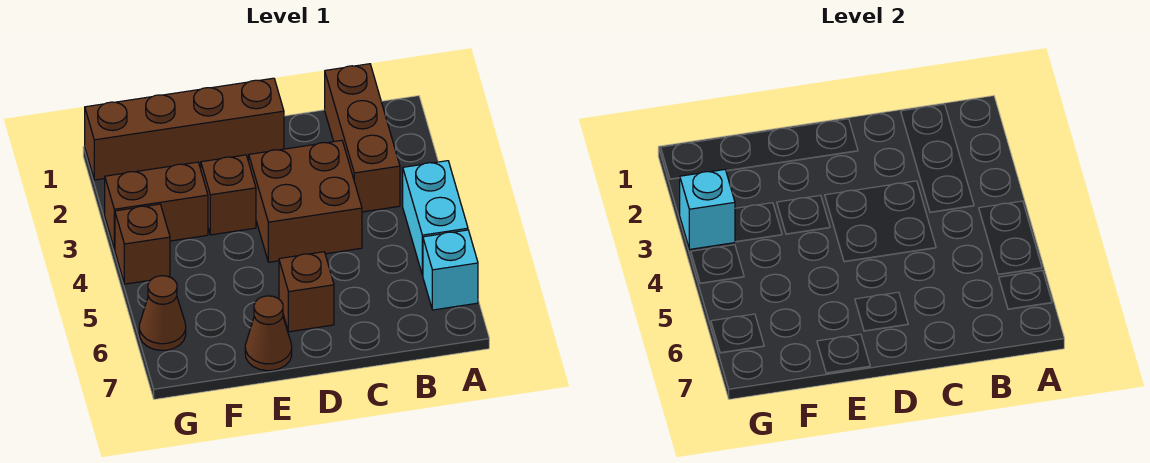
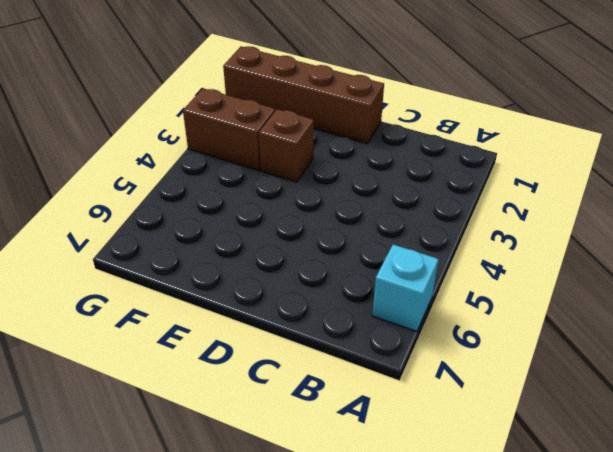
none -> cyan brick A4:A5 level 1
none -> brown brick B1:B3 level 1
none -> brown brick C3:D4 level 1

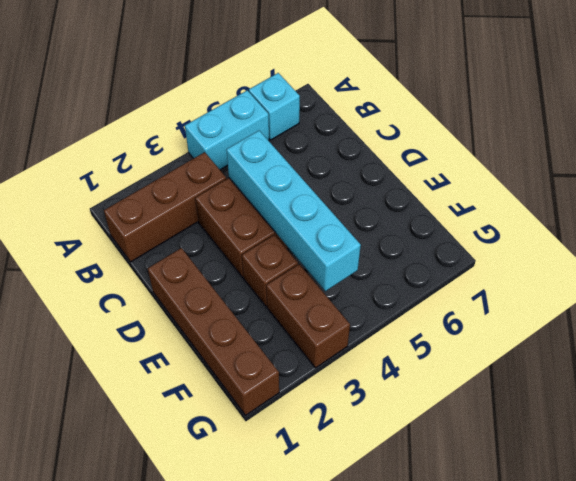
cyan brick C4:F4 level 2 -> none
none -> brown brick D6 level 1
none -> brown cone E7 level 1
none -> brown brick G4 level 1

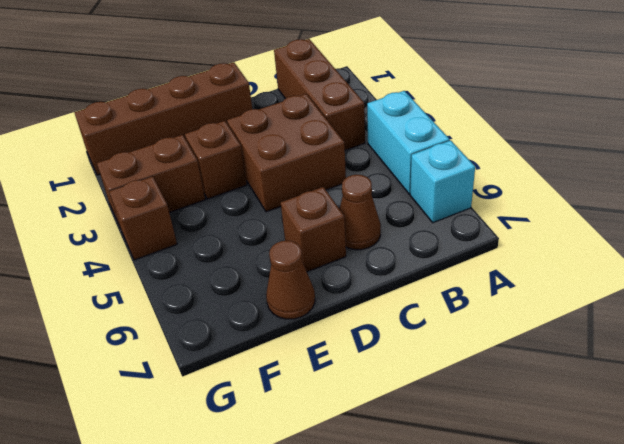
brown cone C6 level 1 -> brown cone G6 level 1
none -> cyan brick G3 level 2

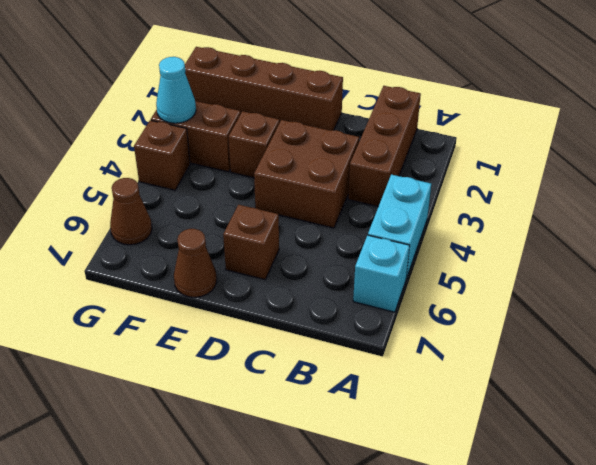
cyan cone G3 level 2 -> cyan brick G3 level 2

